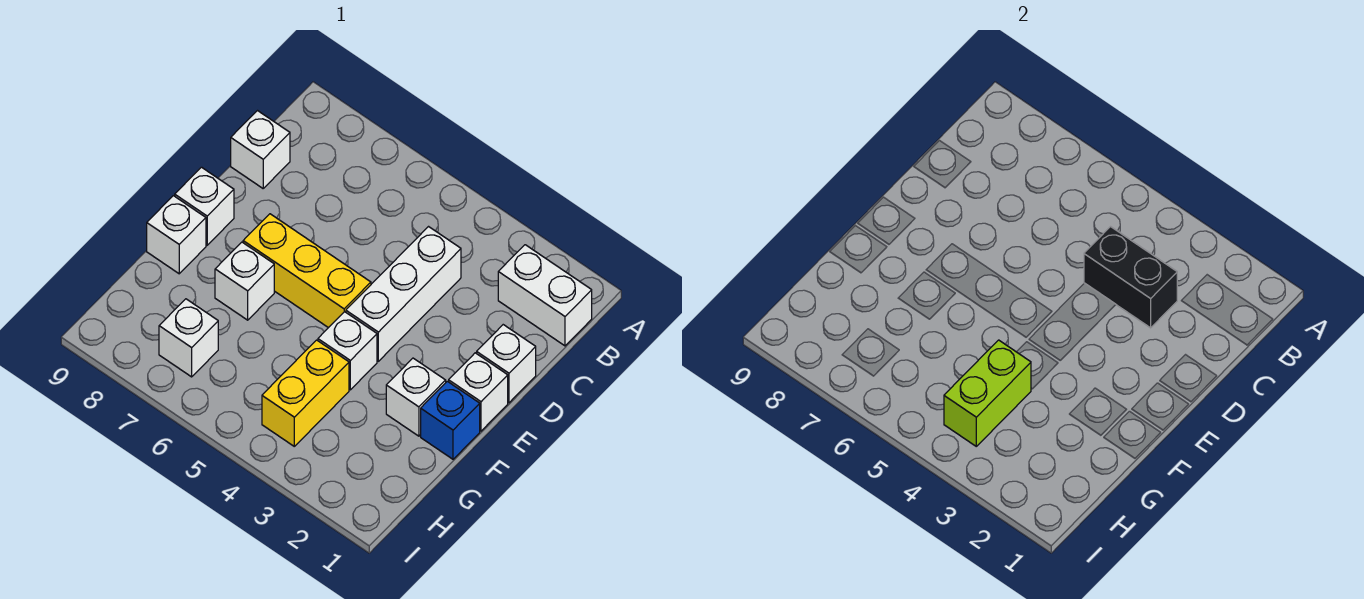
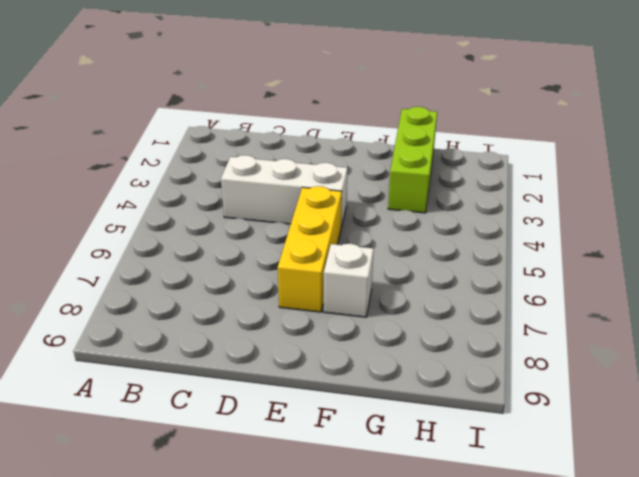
lime brick G1:G3 level 1 -> none
none -> white brick B1:B2 level 1
none -> white brick C9 level 1
none -> white brick D1 level 1

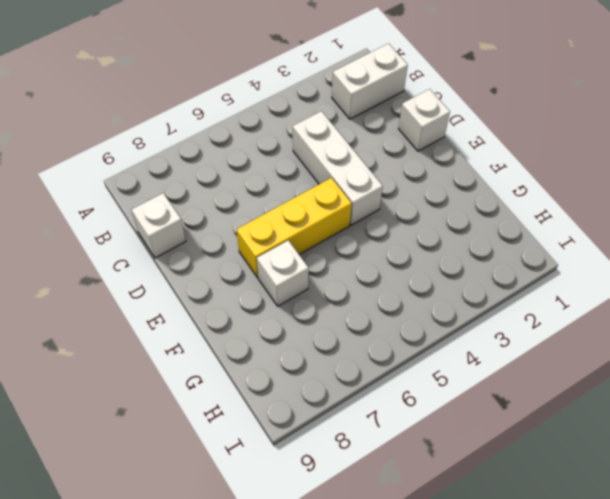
none -> white brick E1 level 1
none -> white brick E9 level 1
none -> blue brick F1 level 1

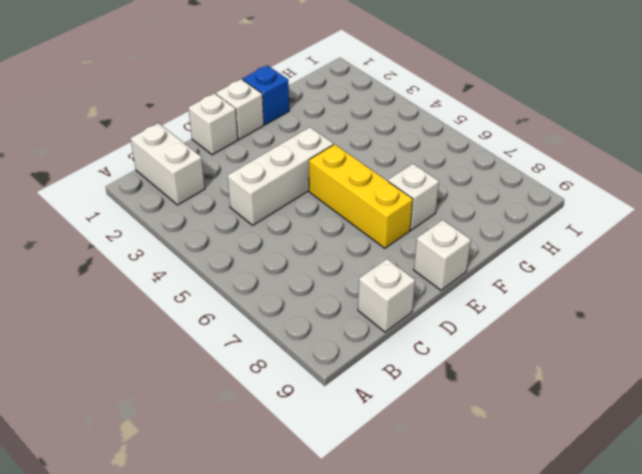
none -> white brick F2 level 1
none -> white brick F4 level 1
none -> white brick F9 level 1

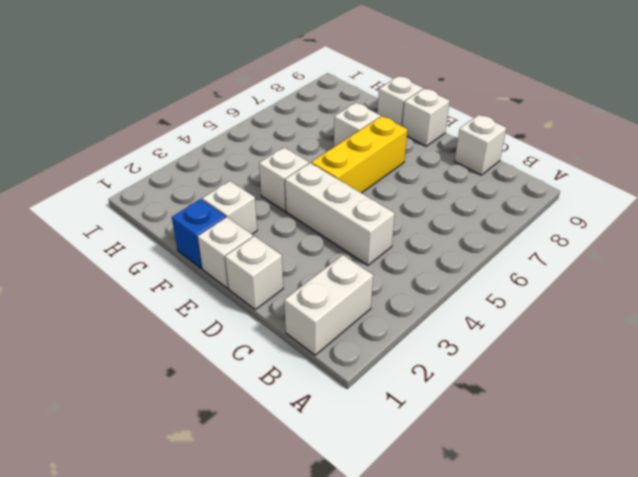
none -> yellow brick G4:H4 level 1
none -> white brick H7 level 1
none -> black brick C3:C4 level 2

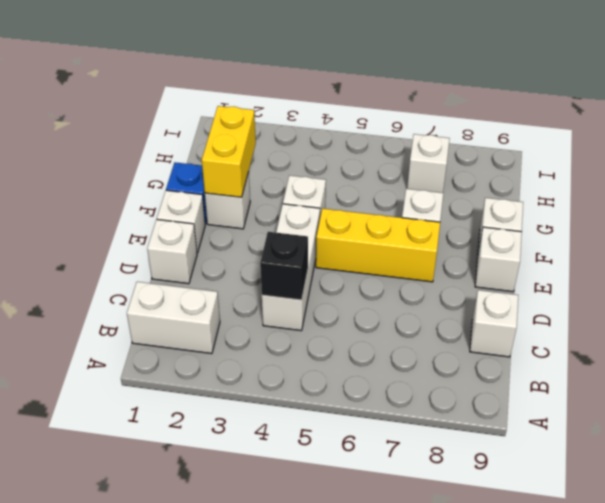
black brick C4 level 2 -> black brick C3:C4 level 2
yellow brick F2:G2 level 2 -> yellow brick G4:H4 level 1
none -> lime brick G4:H4 level 2

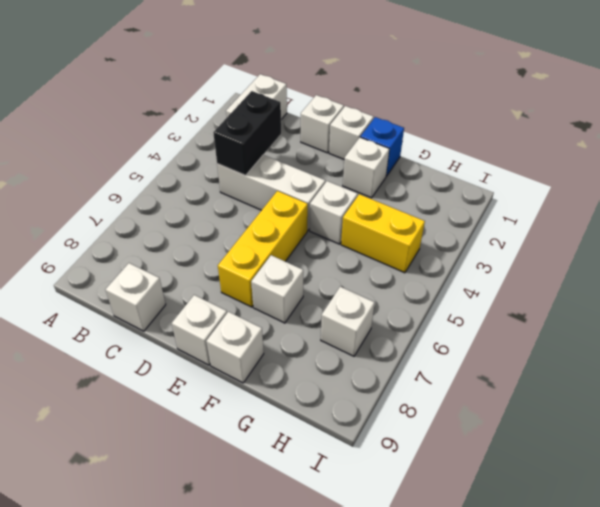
none -> lime brick G4:H4 level 2

